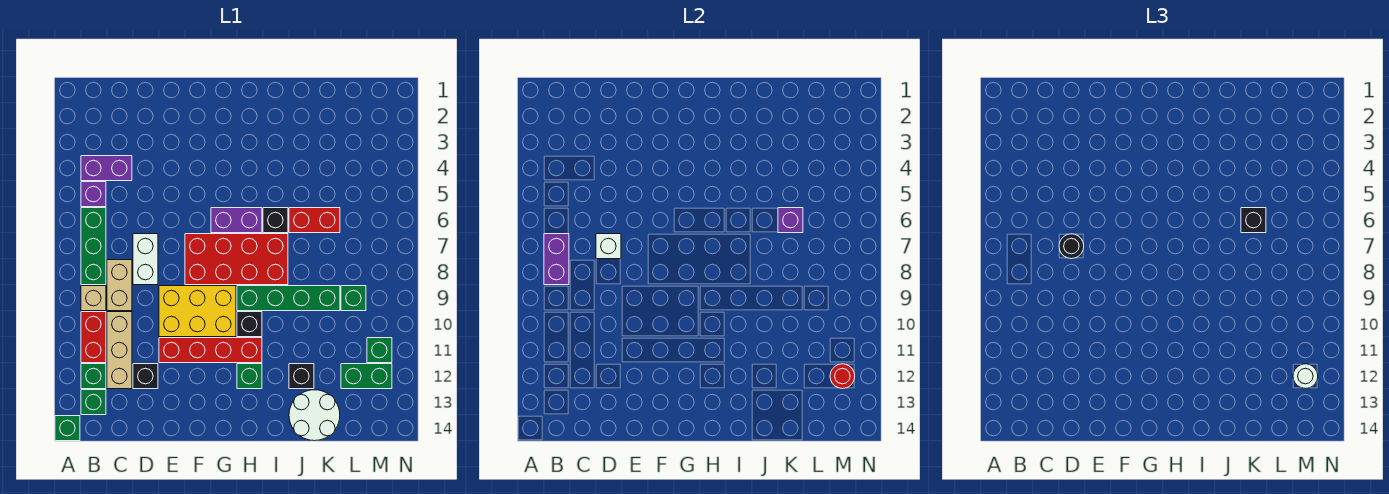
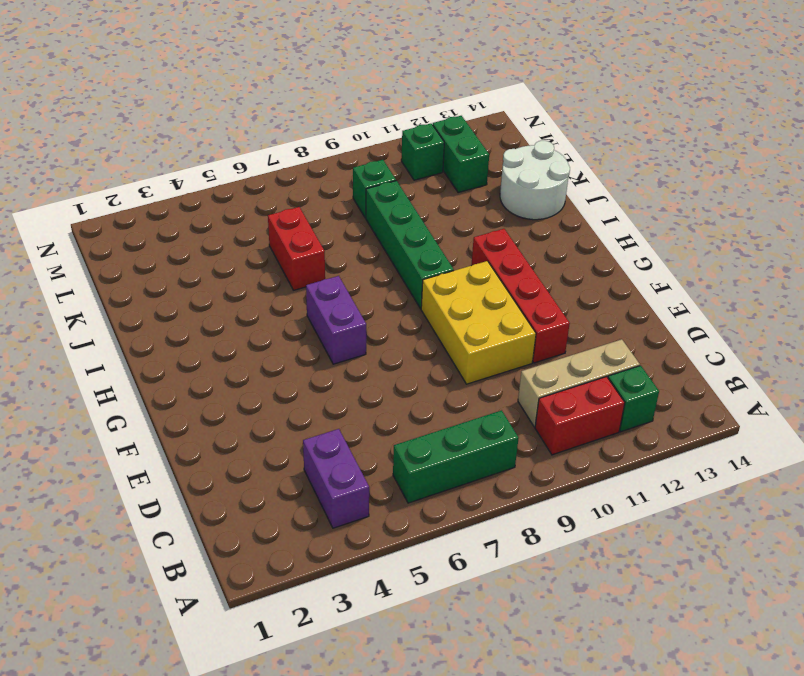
none -> green brick A14 level 1
none -> purple brick B5 level 1
none -> tan brick B9 level 1
none -> green brick B13 level 1

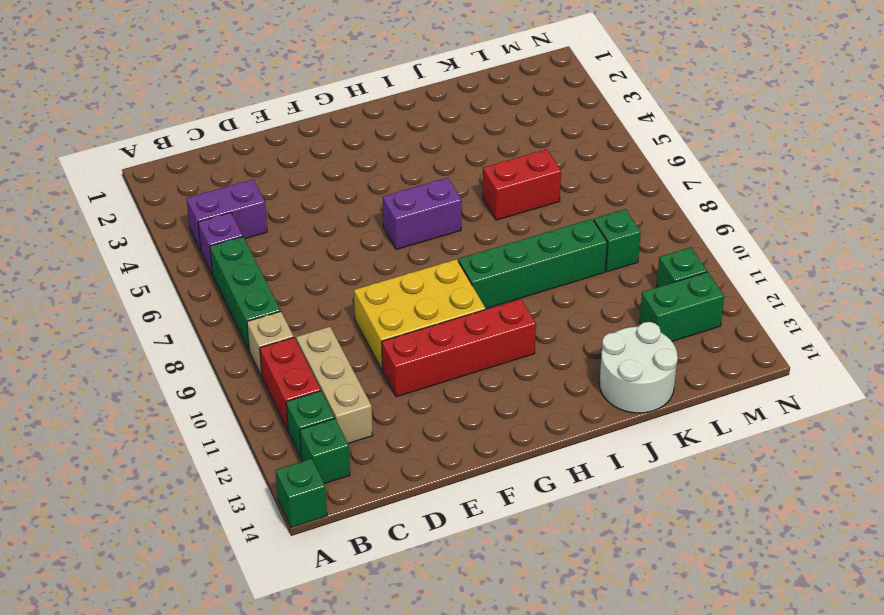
none -> tan brick C8:C9 level 1
none -> white brick D7:D8 level 1
none -> black brick D12 level 1
none -> red brick F7:I8 level 1

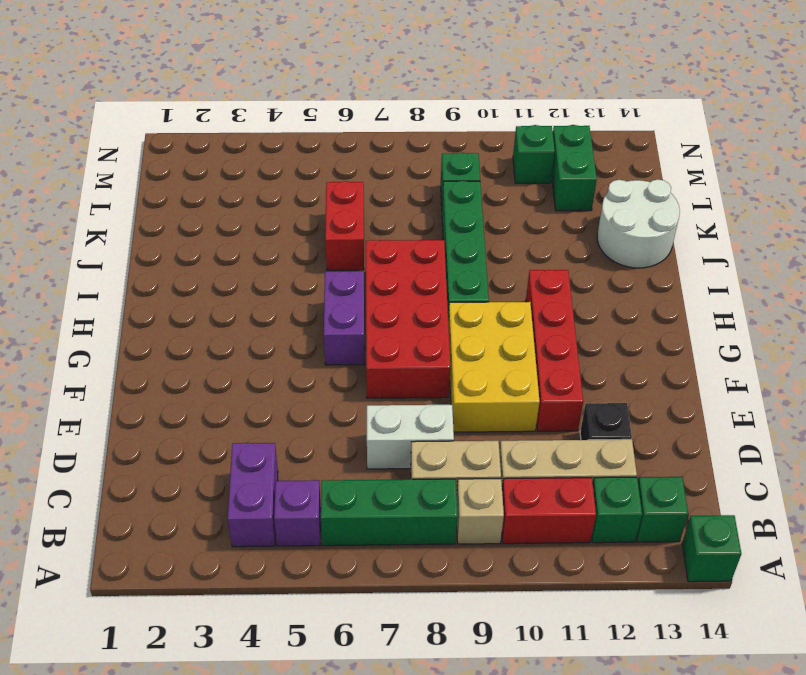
none -> black brick H10 level 1
none -> green brick H12 level 1
none -> black brick I6 level 1
none -> black brick J12 level 1

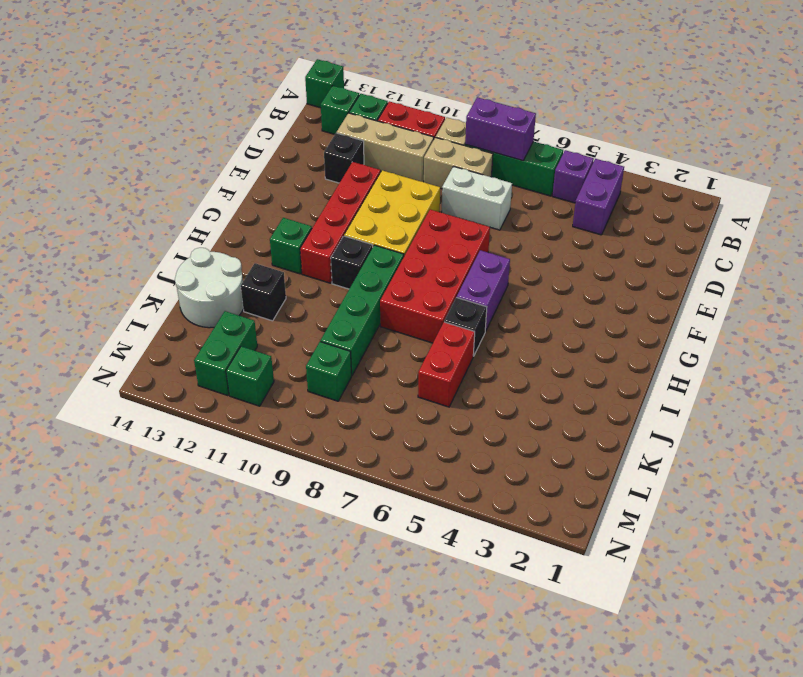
none -> white brick D7 level 2
none -> purple brick K6 level 2
none -> red round brick M12 level 2
none -> black round brick D7 level 3

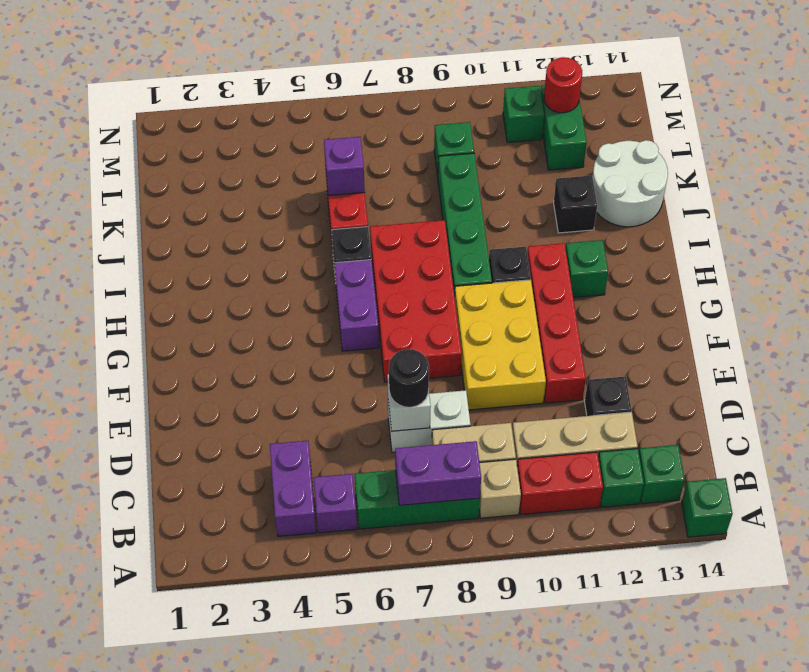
none -> black brick K6 level 3
none -> white round brick M12 level 3

